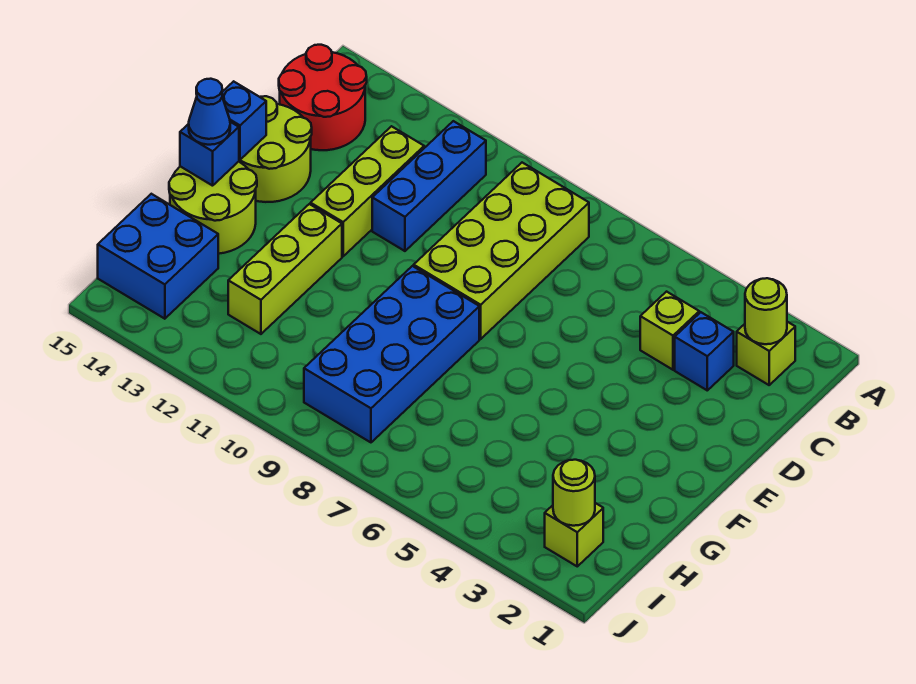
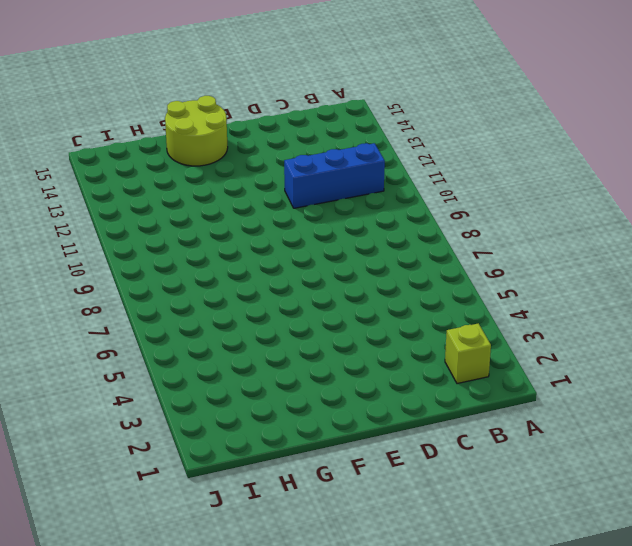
none -> lime brick B8:E9 level 1
none -> red round brick B14:C15 level 1
none -> blue brick C3 level 1

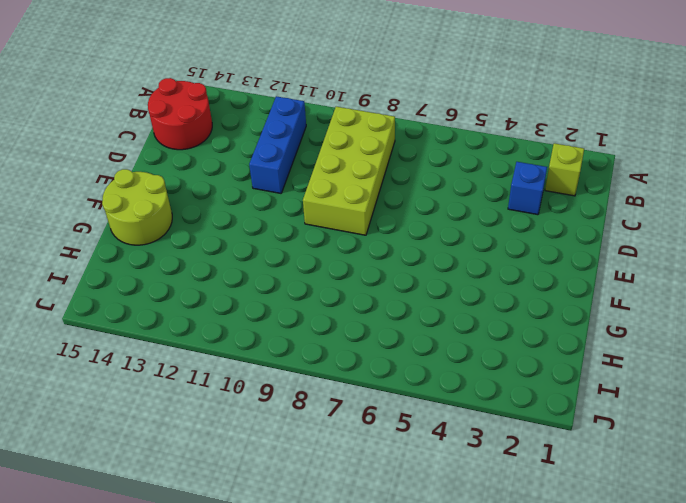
none -> lime brick C4 level 1
none -> lime brick C12:E12 level 1
none -> lime round brick D14:E15 level 1

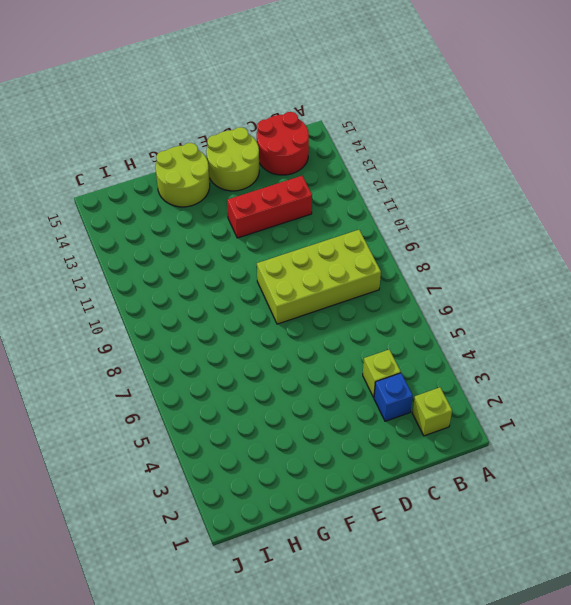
red brick C12:E12 level 1 -> lime brick C12:E12 level 1
none -> blue brick B11:D11 level 1
none -> blue brick F8:I9 level 1
none -> lime brick F12:H12 level 1

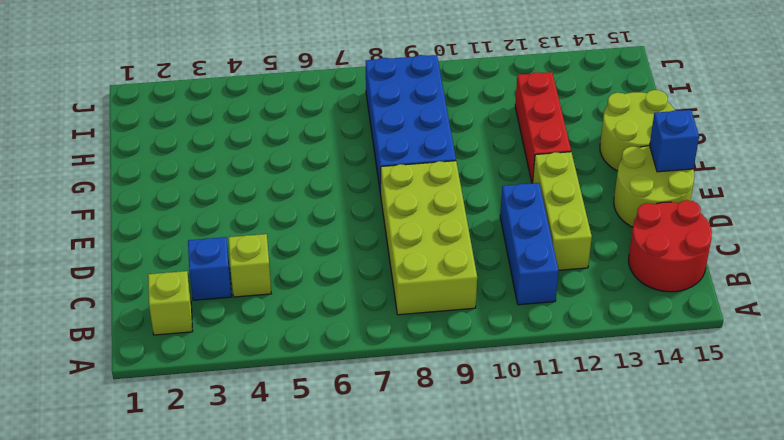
red brick F12:H12 level 1 -> lime brick F12:H12 level 1
none -> blue brick H14:I15 level 1
none -> lime brick I2 level 1
none -> lime round brick B2 level 2

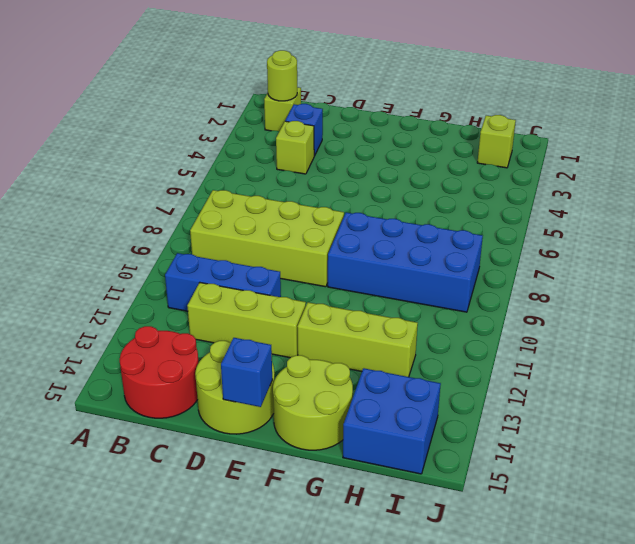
none -> blue brick F15 level 2
none -> lime round brick I2 level 2
none -> blue cone F15 level 3

